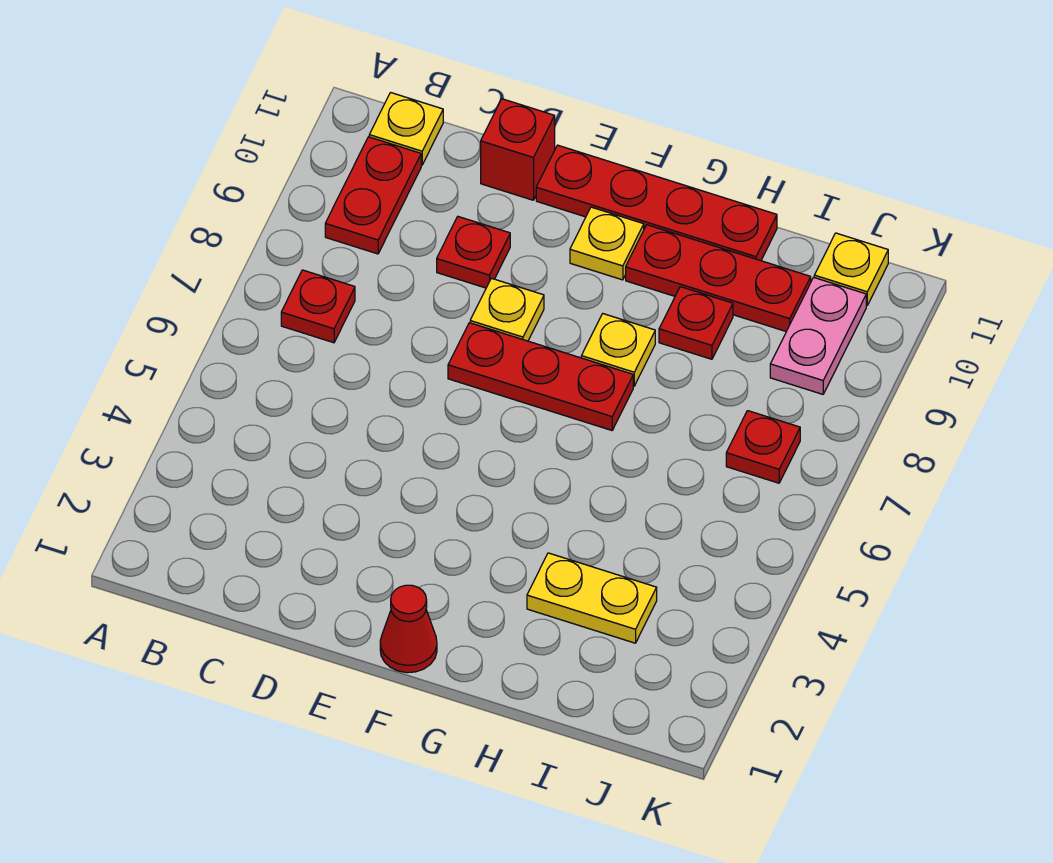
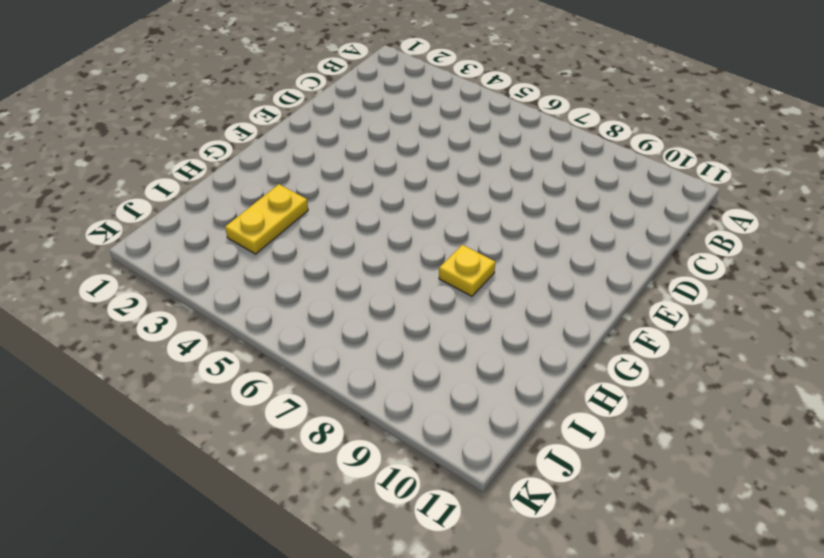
none -> red plate B7 level 1
none -> red plate B9:B10 level 1
none -> yellow plate B11 level 1

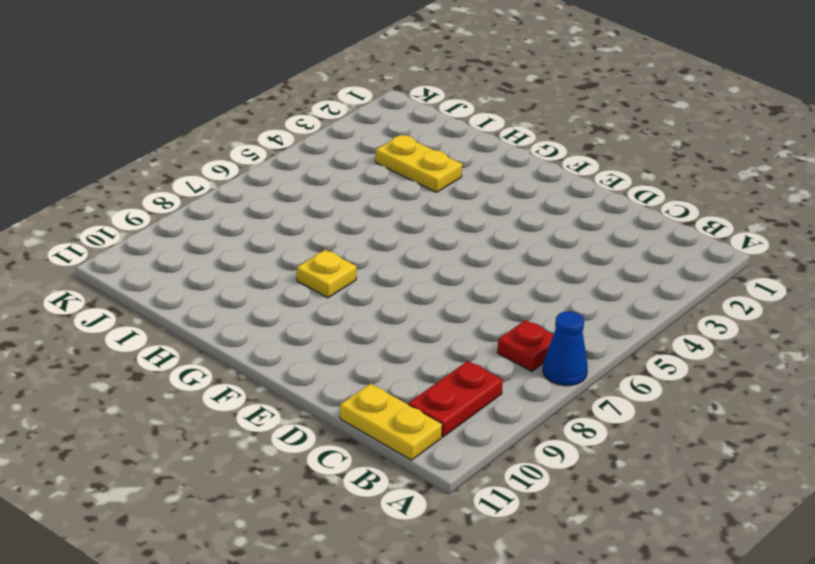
blue cone A7 level 1 -> none
yellow plate B11:C11 level 1 -> yellow plate B11 level 1
none -> red plate D9 level 1
none -> red brick D11 level 1
none -> red plate E7:G7 level 1

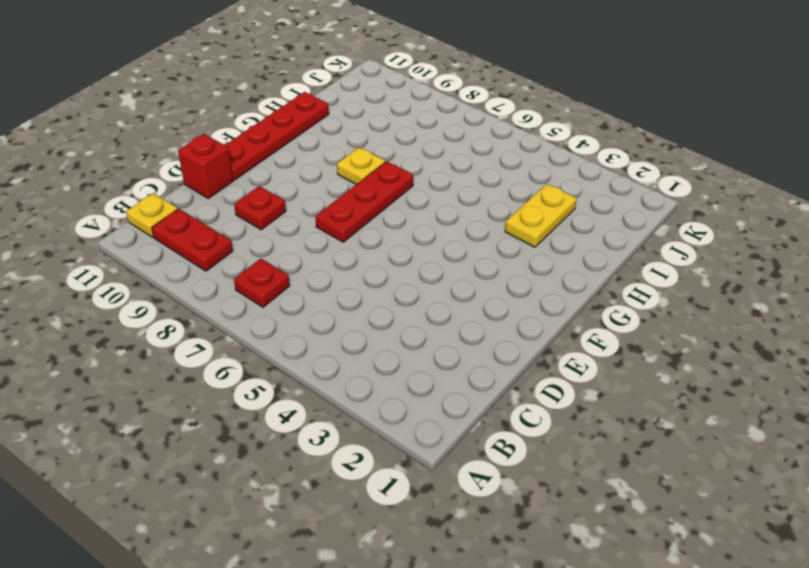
none -> yellow plate E8 level 1
none -> red cone F1 level 1
none -> yellow plate F10 level 1

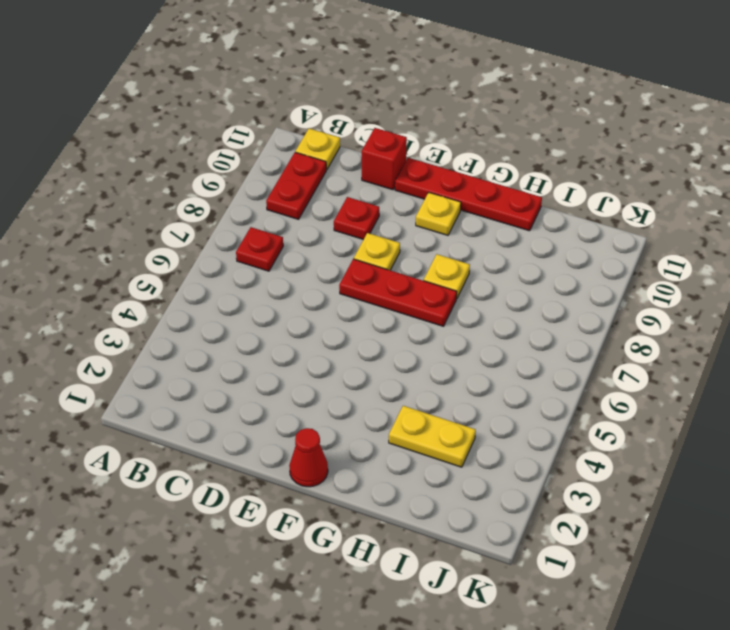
none -> red plate G10:I10 level 1
none -> red plate H9 level 1
none -> red plate J7 level 1

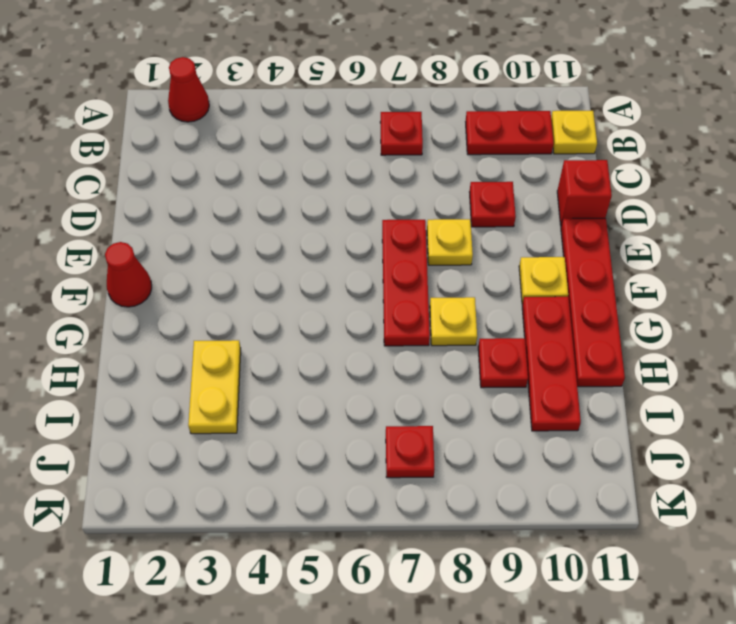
red cone A2 level 1 -> none
none -> pink plate J9:J10 level 1
none -> yellow plate J11 level 1

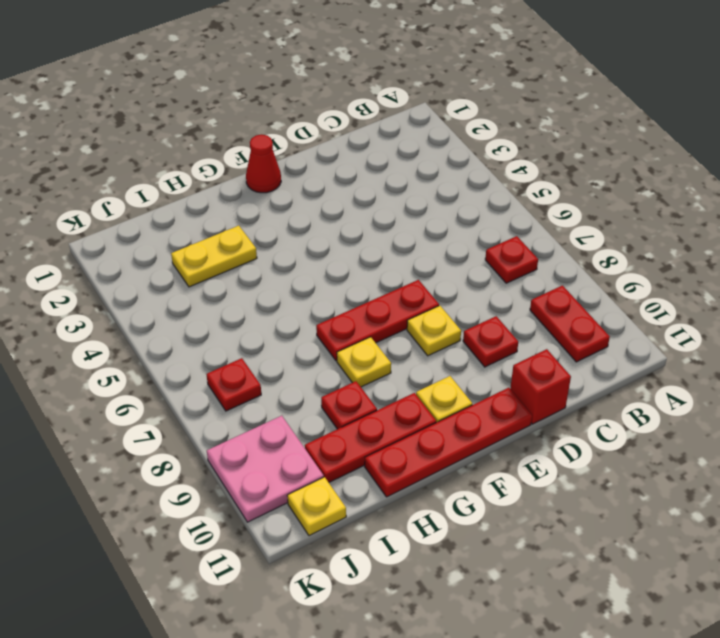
pink plate J9:K10 level 1 -> pink plate J9:J10 level 1
none -> yellow plate B11 level 1

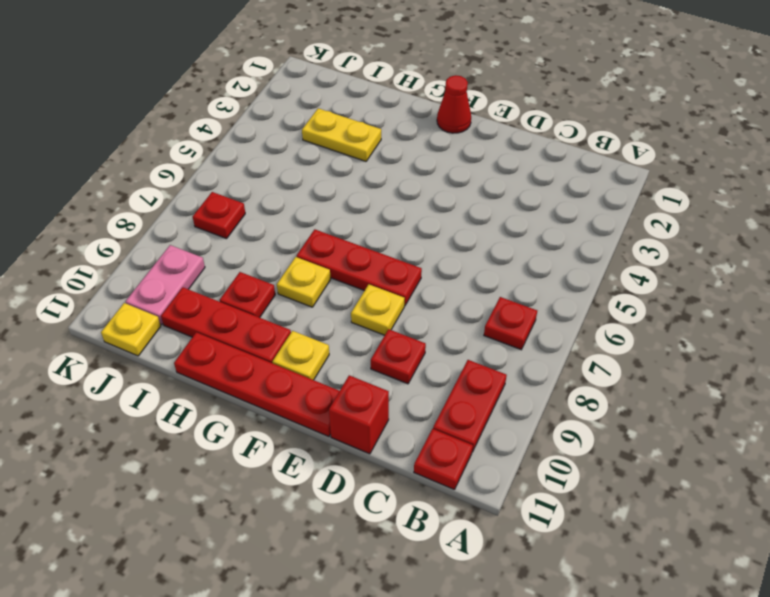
red plate B11 level 1 -> yellow plate B11 level 1

